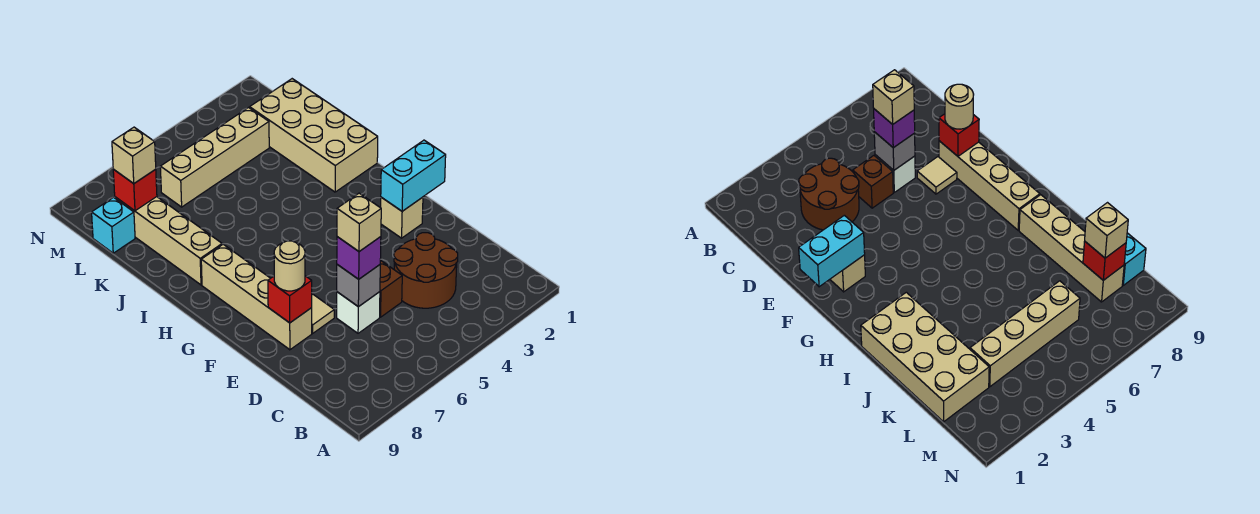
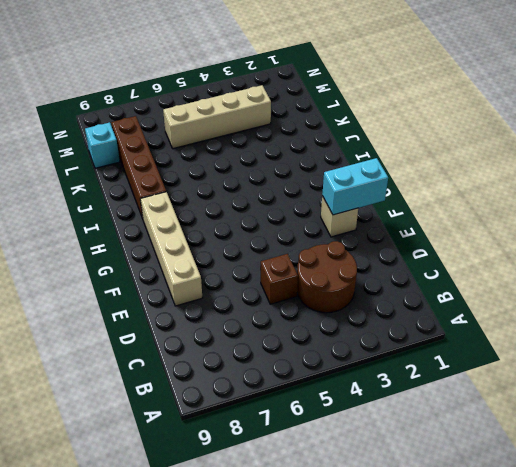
brown brick I8:L8 level 1 -> tan brick I8:L8 level 1
none -> white brick D6 level 1
none -> tan tile E7 level 1
none -> tan brick I1:L2 level 1

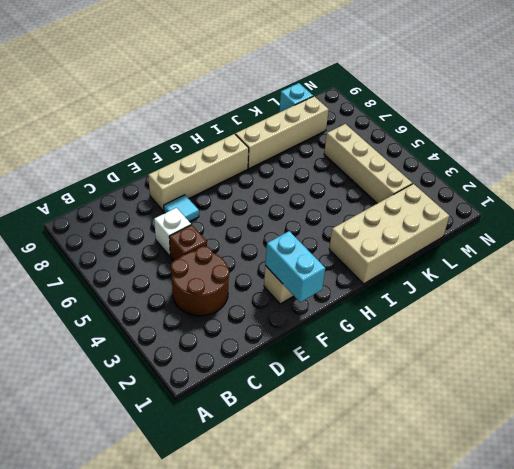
cyan tile E7 level 1 -> tan tile E7 level 1
none -> grey brick D6 level 2
none -> red brick E8 level 2
none -> red brick L8 level 2

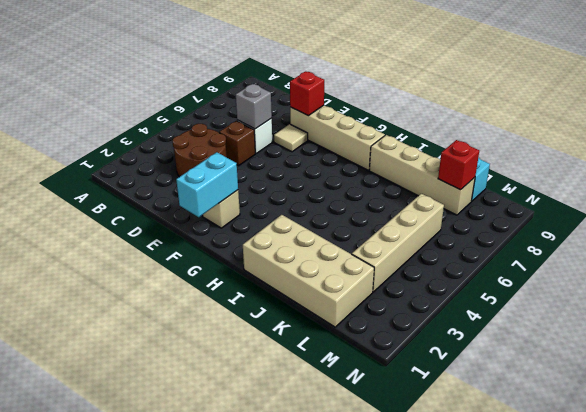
none -> purple brick D6 level 3
none -> tan round brick E8 level 3
none -> tan brick L8 level 3

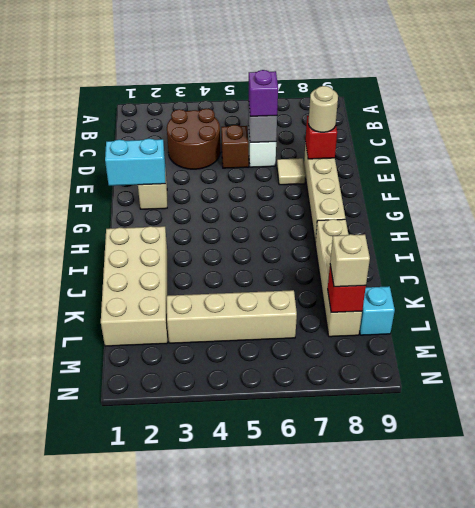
none -> tan brick D6 level 4

